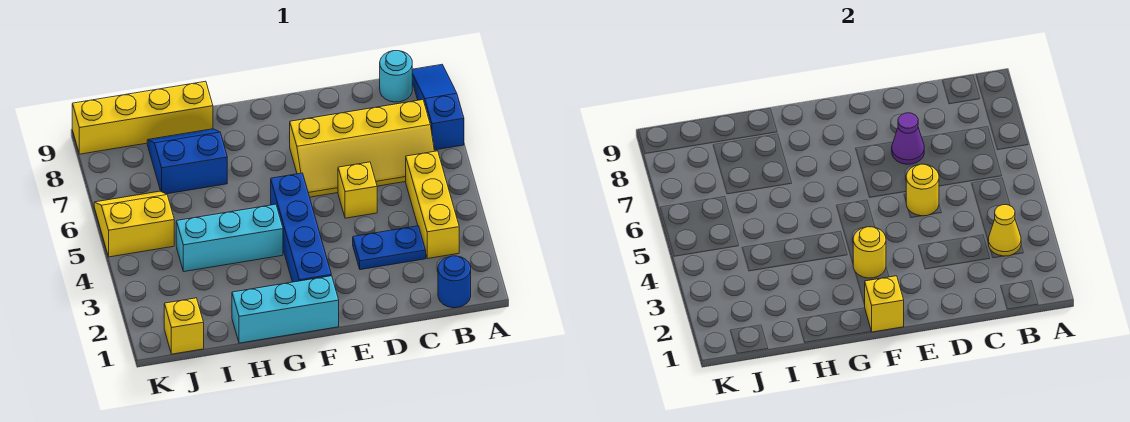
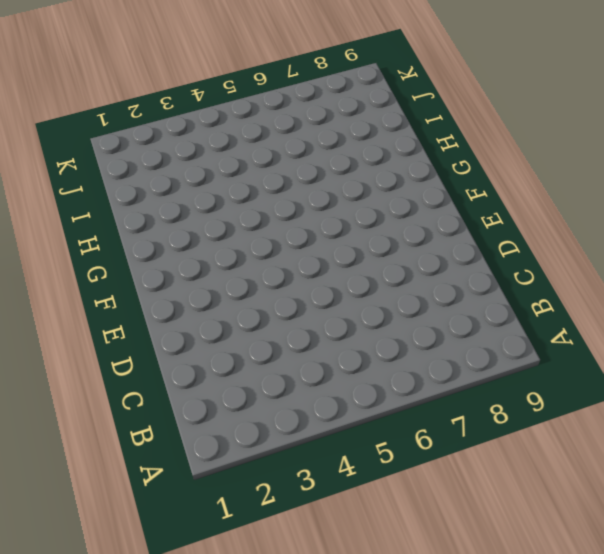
none -> blue slope A7:A9 level 1 top 7
none -> blue round brick B1 level 1
none -> yellow brick B3:B5 level 1

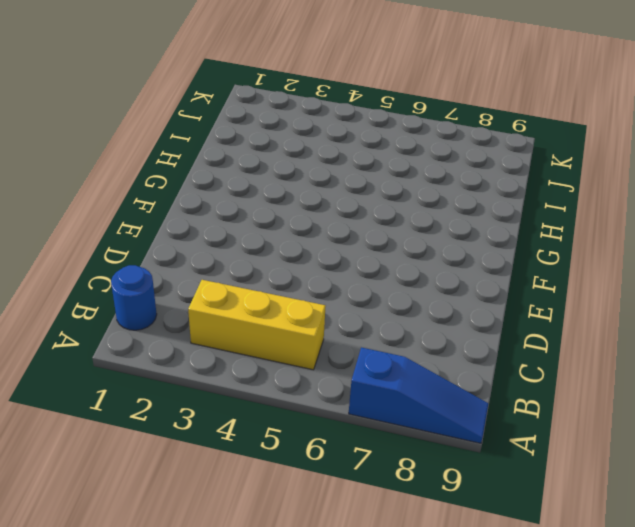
none -> yellow slope B6:E7 level 1 top 7
none -> cyan round brick B9 level 1
none -> blue plate C3:D3 level 1

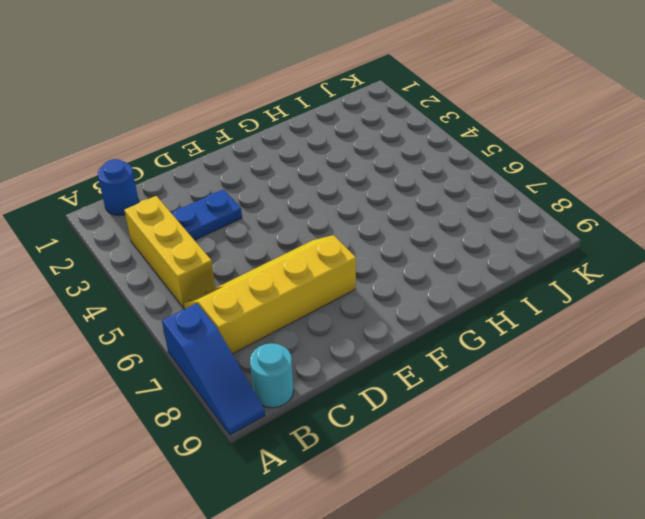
none -> yellow brick D5 level 1
none -> cyan brick F1:H1 level 1
none -> blue brick F2:F5 level 1

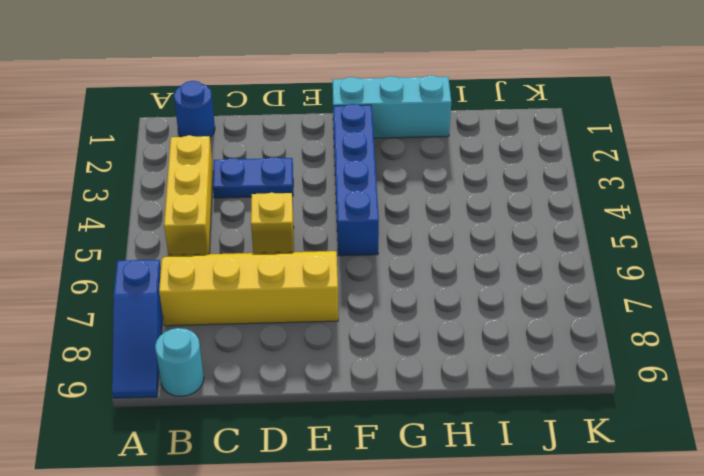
none -> cyan brick G4:I4 level 1
none -> blue slope H7:I8 level 1 top 7
none -> yellow brick H9:K9 level 1

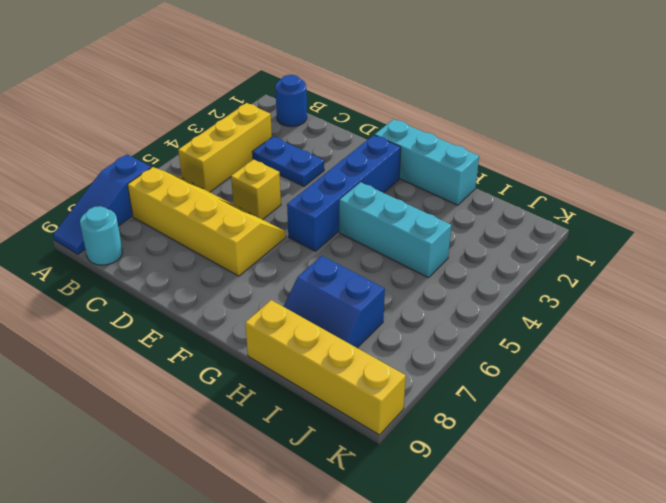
none -> yellow brick J1 level 1
none -> yellow slope J5:K6 level 1 top 5
none -> yellow cone B3 level 2

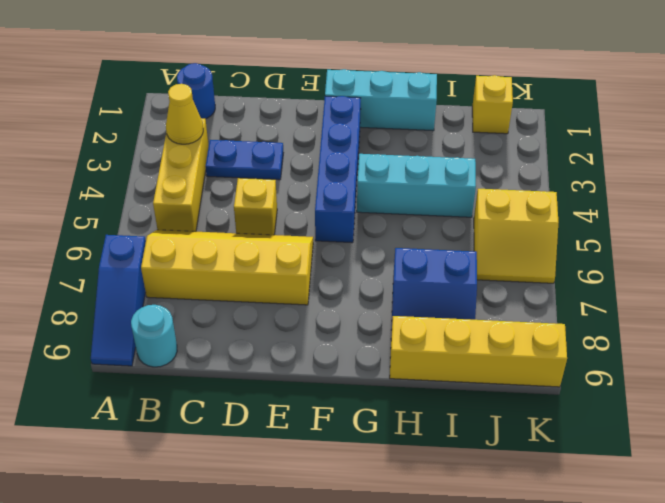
none -> yellow round brick D5 level 2
none -> purple cone D7 level 2
none -> yellow brick F1 level 2

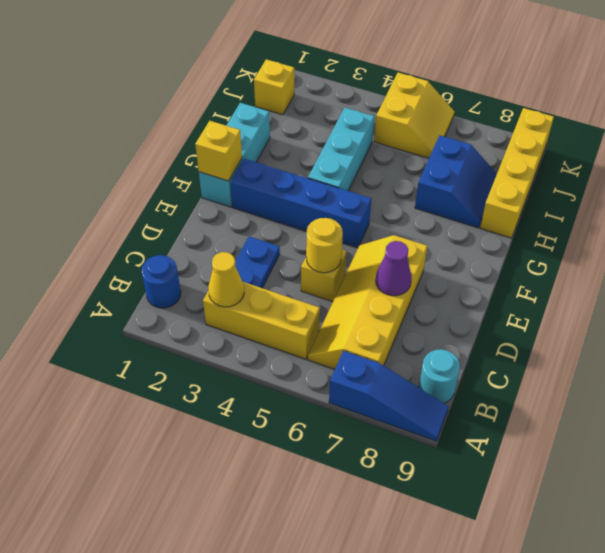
none -> yellow round brick F3 level 2

